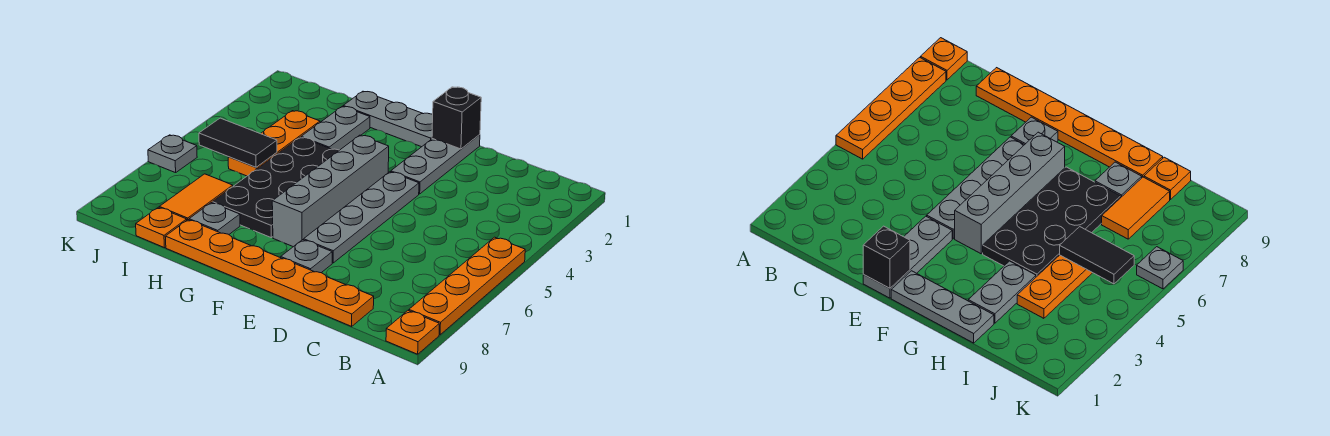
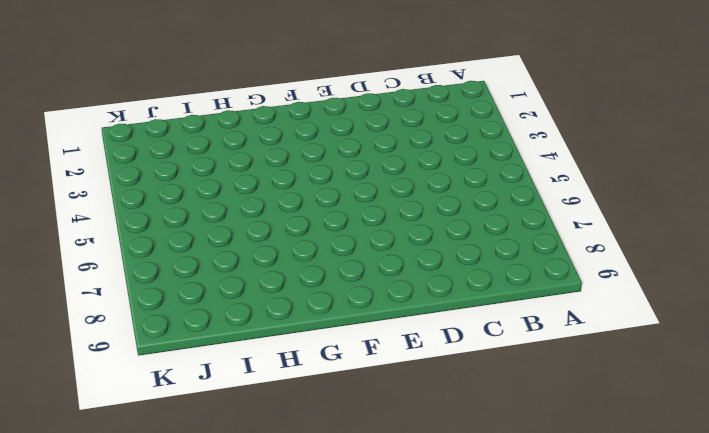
none -> orange plate A5:A8 level 1
none -> orange plate A9 level 1
none -> orange plate C9:H9 level 1

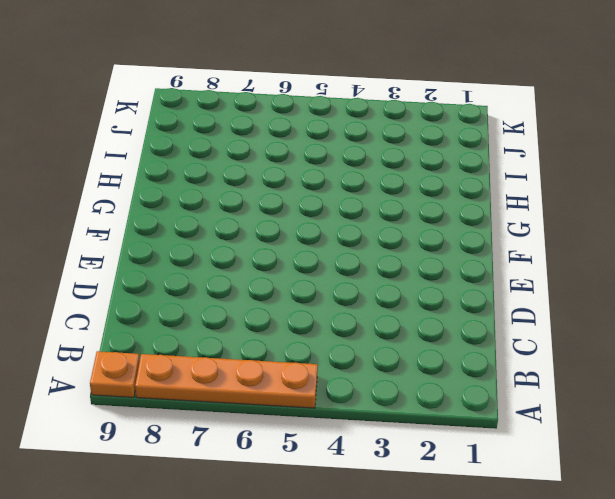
none -> orange plate C9:H9 level 1
none -> grey plate E1:E3 level 1
none -> grey plate E4:E7 level 1

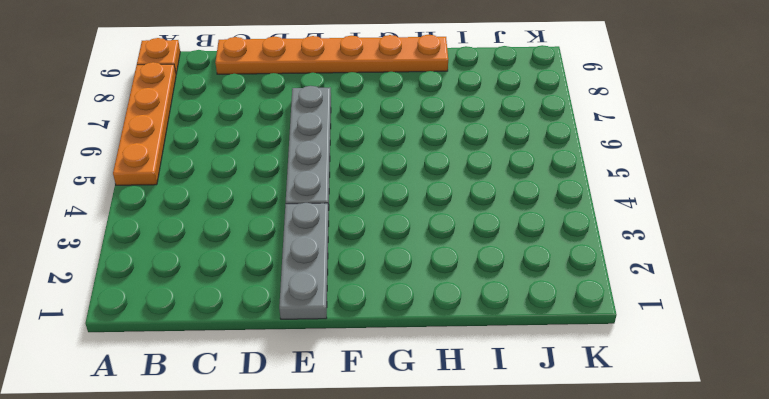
none -> grey plate E8 level 1
none -> grey plate F1:H1 level 1
none -> grey brick F4:F7 level 1

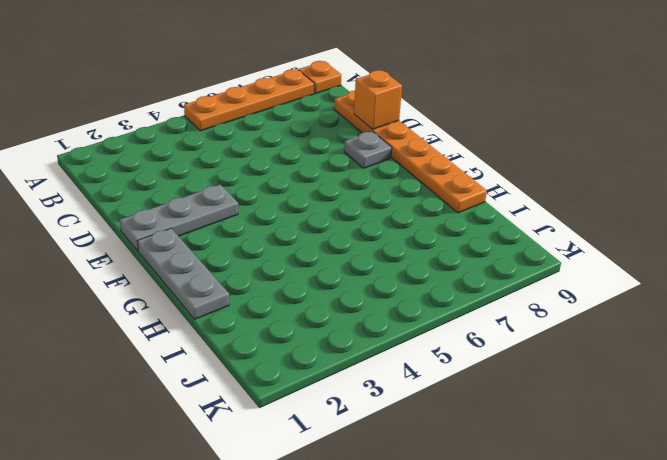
orange brick D9 level 2 -> none
none -> grey plate E4:E7 level 1
none -> grey brick F4:F7 level 1
none -> black plate G4:H7 level 1

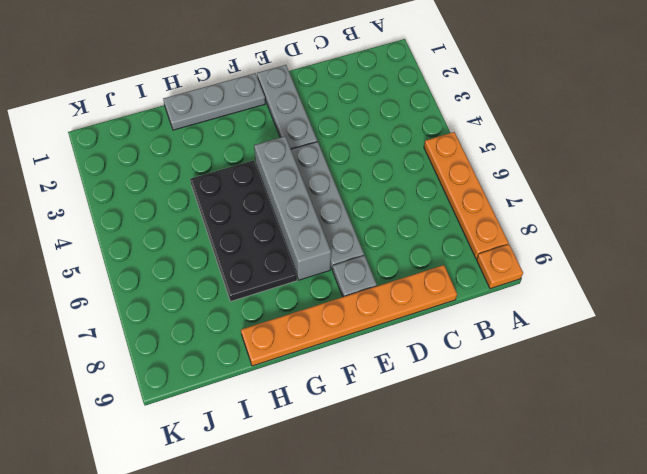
none -> grey plate H2:H3 level 1
none -> grey plate H8 level 1
none -> orange plate I3:I5 level 1

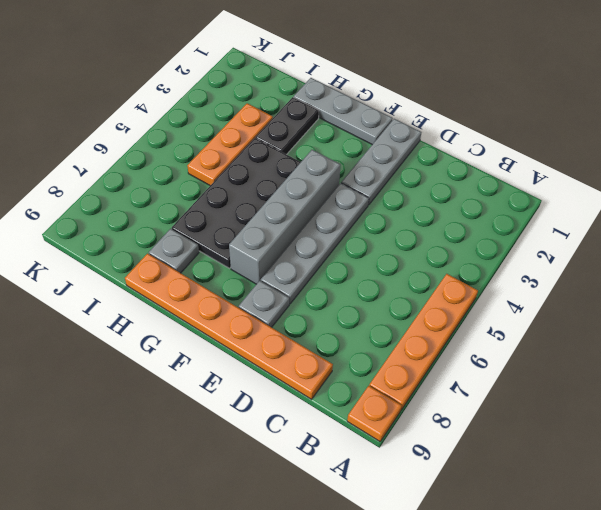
black plate H2:H3 level 1 -> grey plate H2:H3 level 1
none -> orange tile I7:I8 level 1
none -> orange plate I9 level 1
none -> grey plate K6 level 1

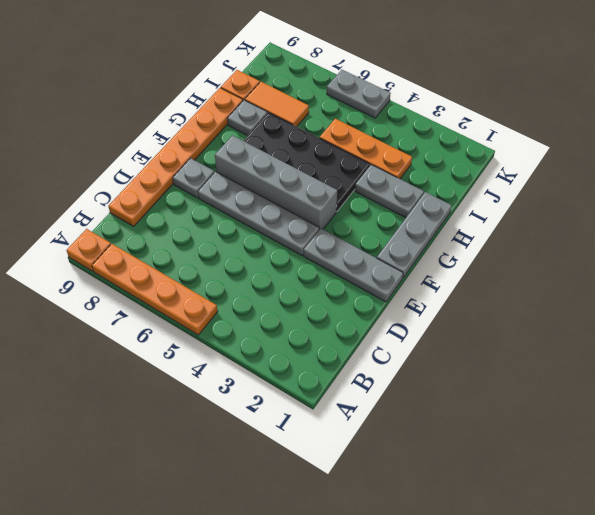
grey plate K5:K6 level 1 -> grey plate K6 level 1
none -> black brick E1 level 2
none -> black tile I5:J5 level 2

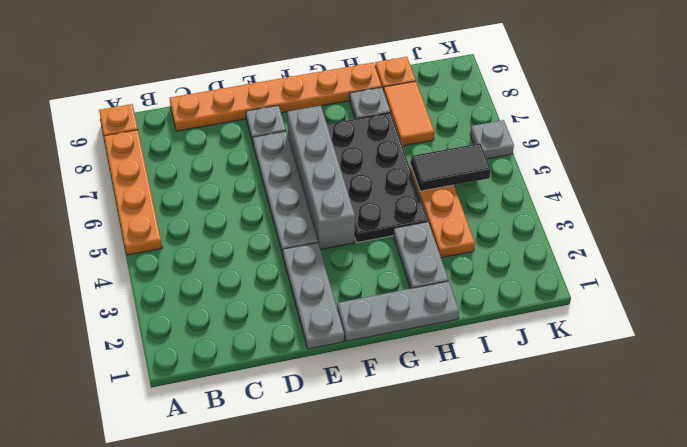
none -> black brick E1 level 2

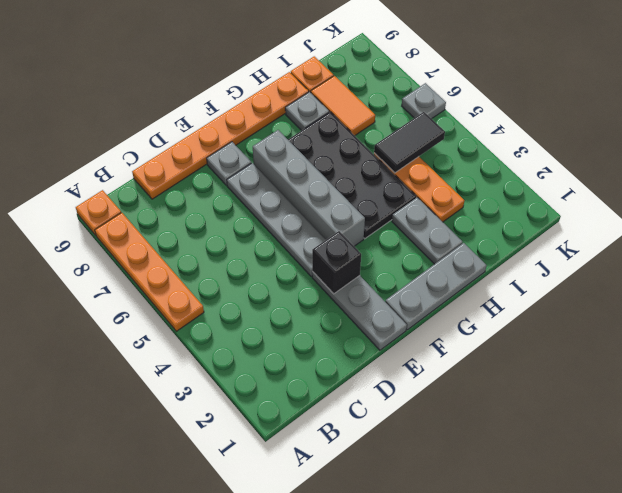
black brick E3 level 2 -> black brick E1 level 2

